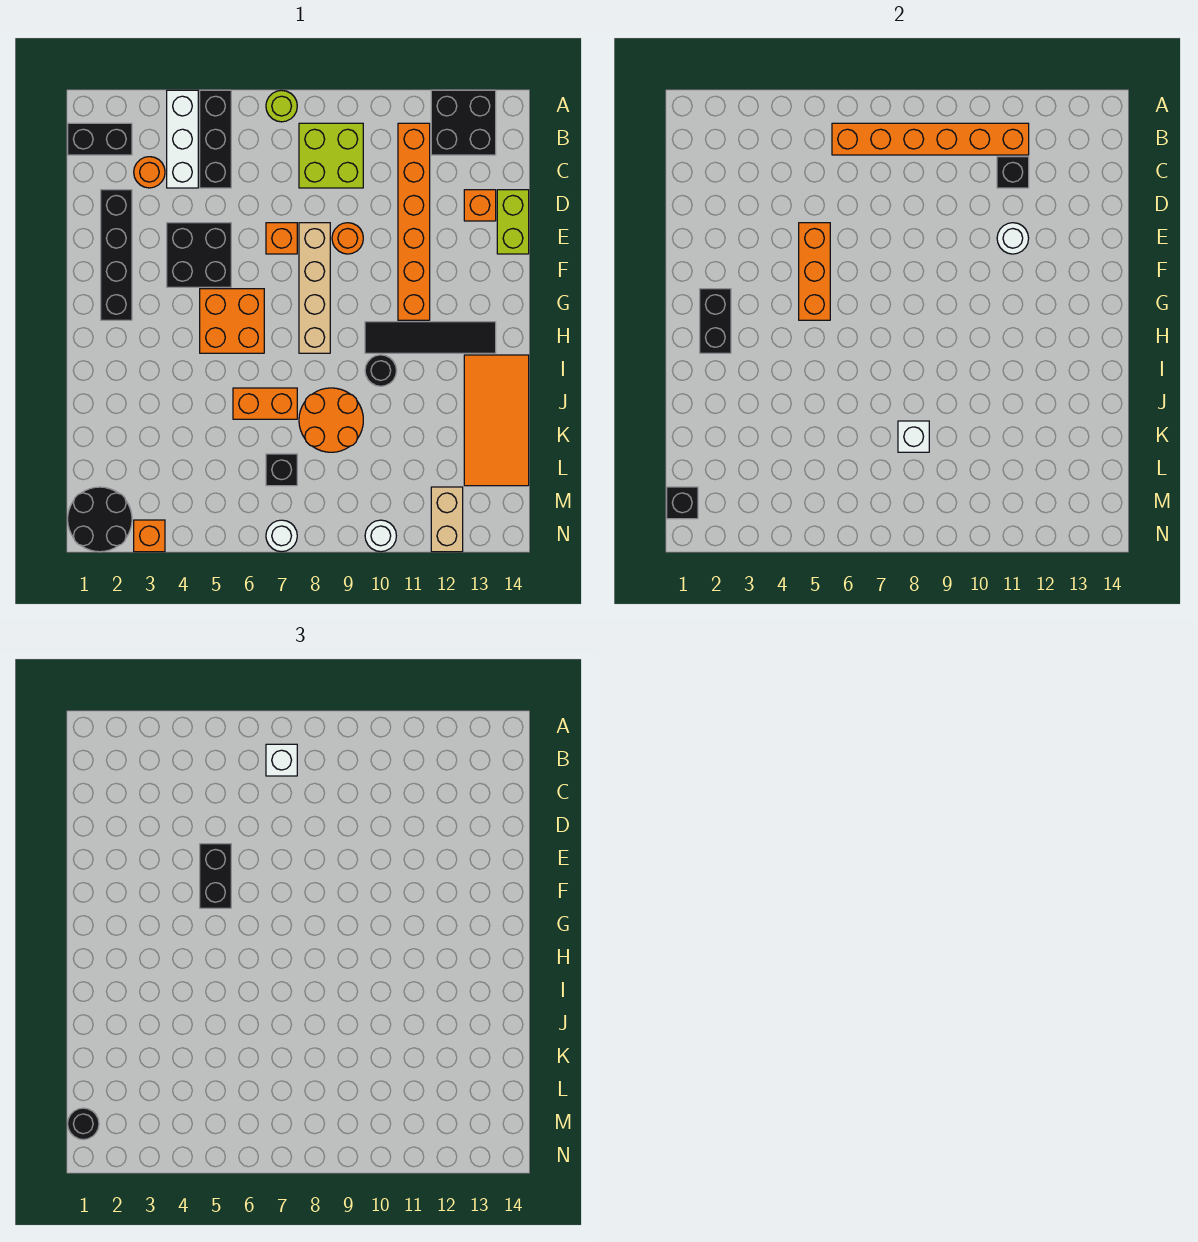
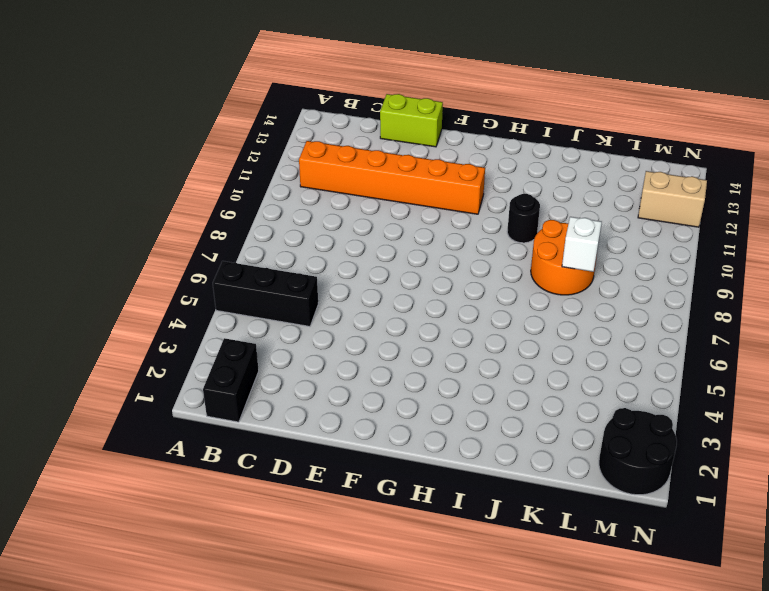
none -> white brick A4:C4 level 1
none -> lime round brick A7 level 1
none -> black brick A12:B13 level 1
none -> lime brick B8:C9 level 1

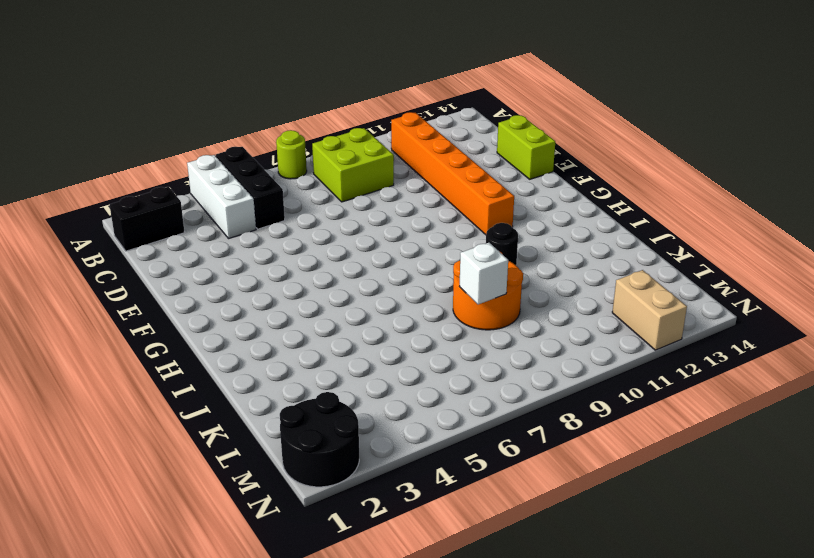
none -> black brick A12:B13 level 1
none -> orange round brick C3 level 1
none -> black brick D2:G2 level 1
none -> orange brick D13 level 1

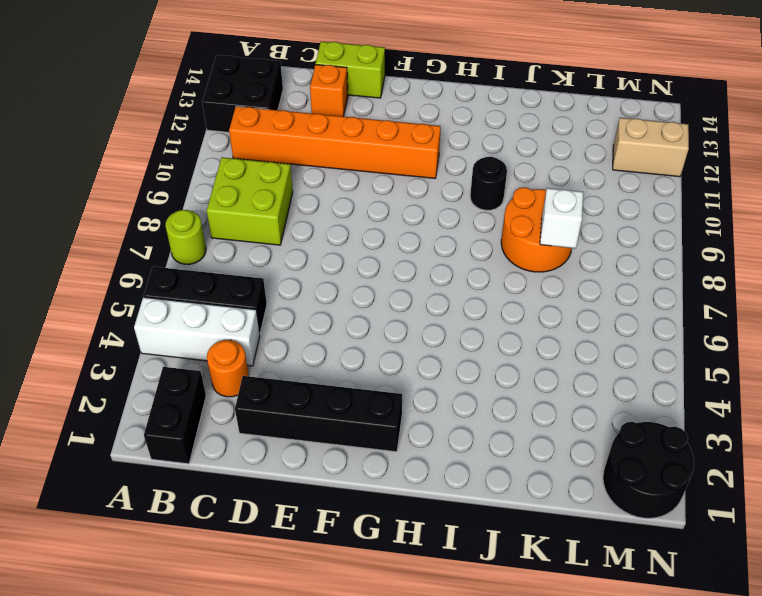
none -> black brick E4:F5 level 1
none -> orange brick E7 level 1
none -> tan brick E8:H8 level 1
none -> orange round brick E9 level 1

